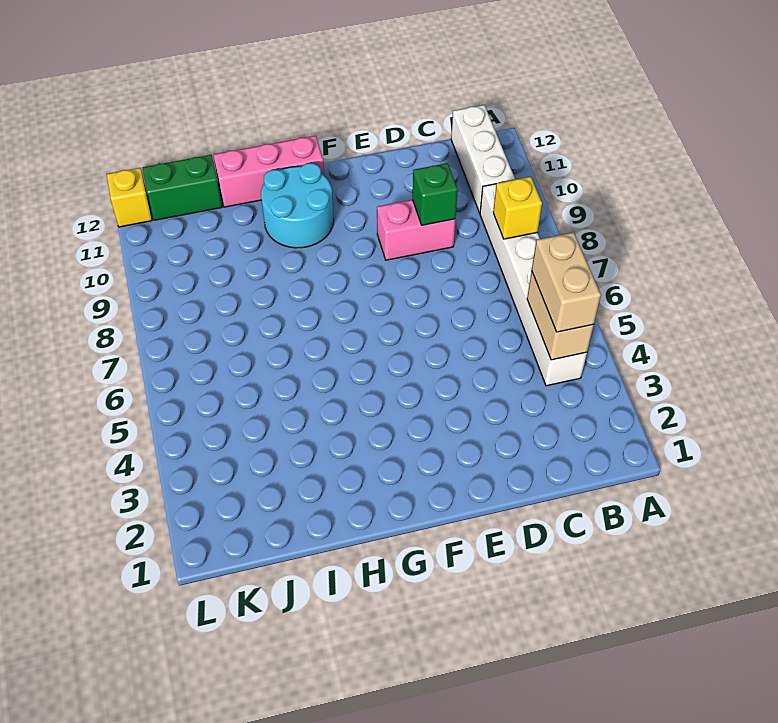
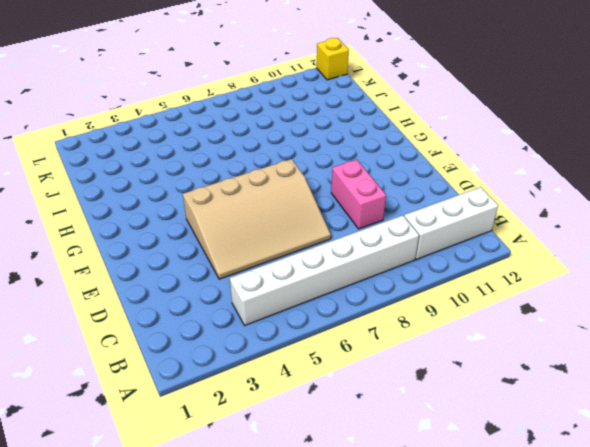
tan slope D4:F7 level 1 top F -> none
none -> cyan round brick G10:H11 level 1
none -> pink brick G12:I12 level 1

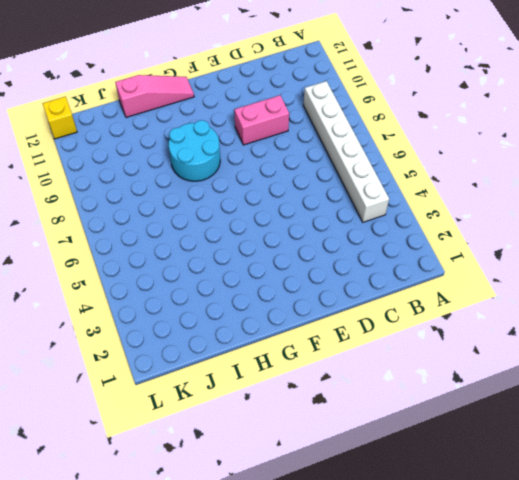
cyan round brick G8:H9 level 1 -> cyan round brick G10:H11 level 1
pink slope G12:I12 level 1 top I -> pink brick G12:I12 level 1
none -> white brick B10:B12 level 1
none -> green brick J12:K12 level 1

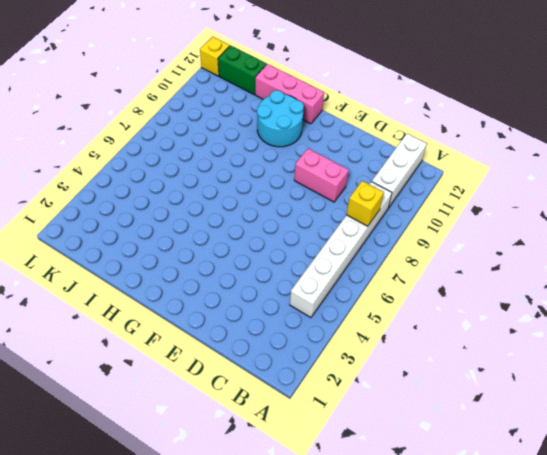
none -> tan brick B4:B5 level 2
none -> green brick D9 level 2

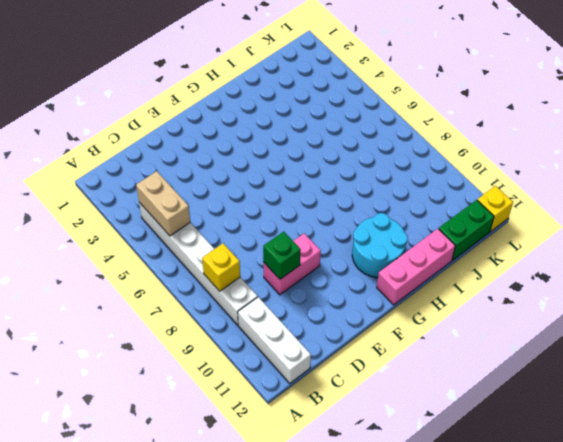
none -> tan brick B4:B5 level 3

